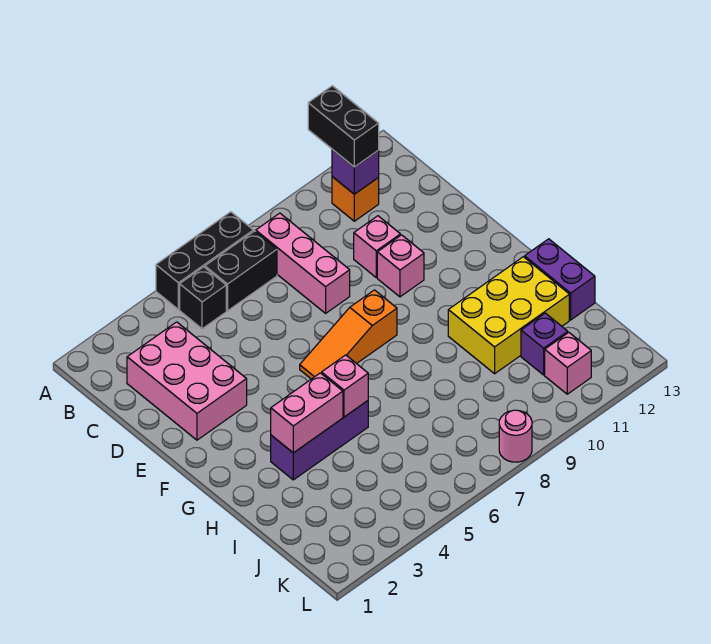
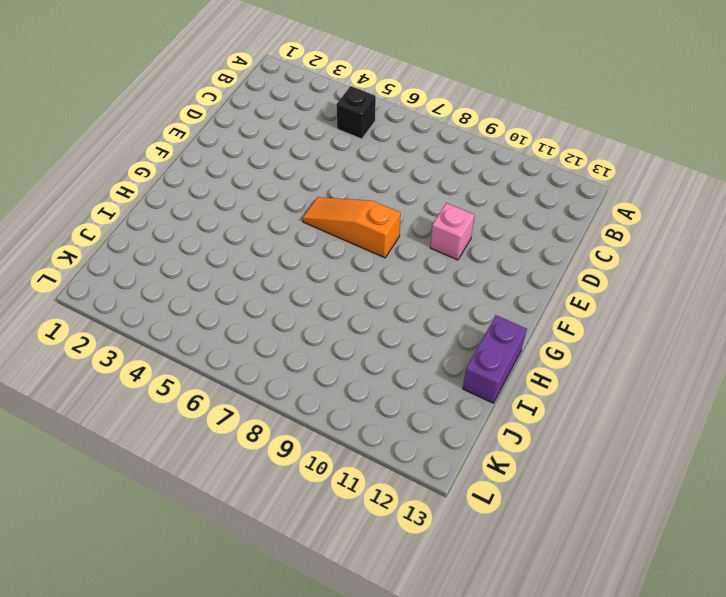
none -> black brick A5:A7 level 1
none -> black brick B6:B7 level 1
none -> pink brick B8:D8 level 1

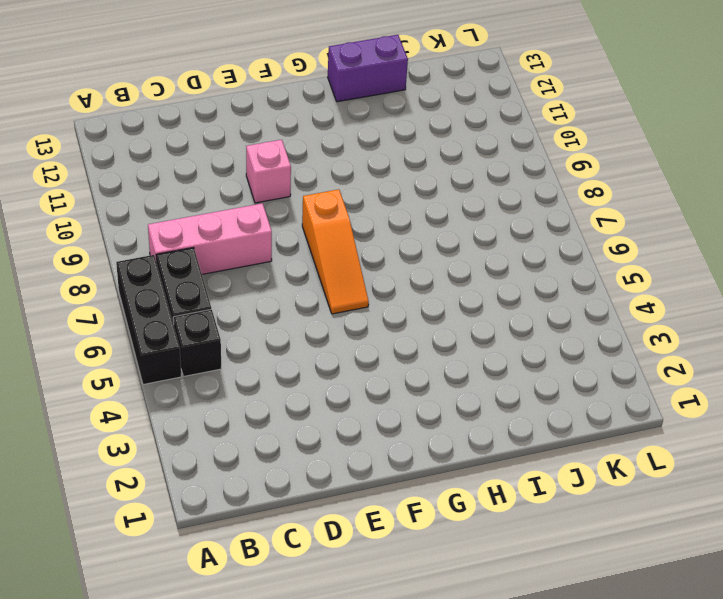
none -> orange brick B11 level 1
none -> pink brick C2:E3 level 1
none -> pink brick D10 level 1

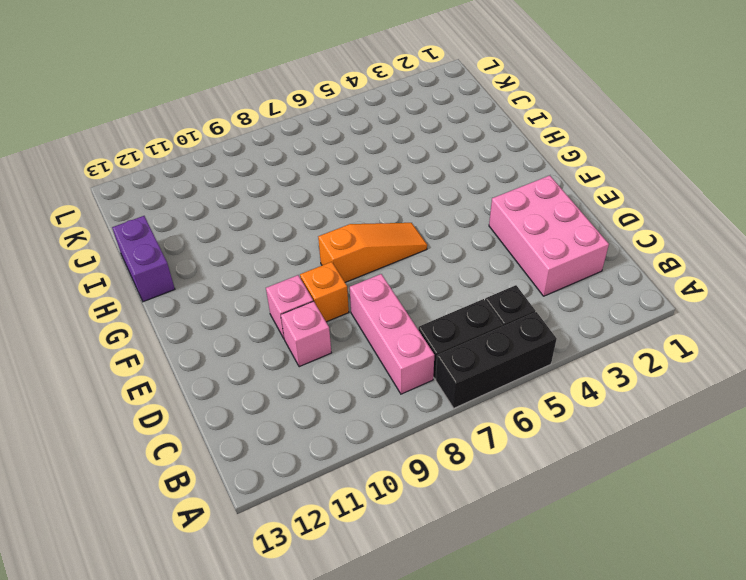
orange brick E9 level 1 -> orange brick B11 level 1
none -> purple brick H3:H5 level 1
none -> yellow brick H10:I12 level 1
none -> purple brick J11 level 1

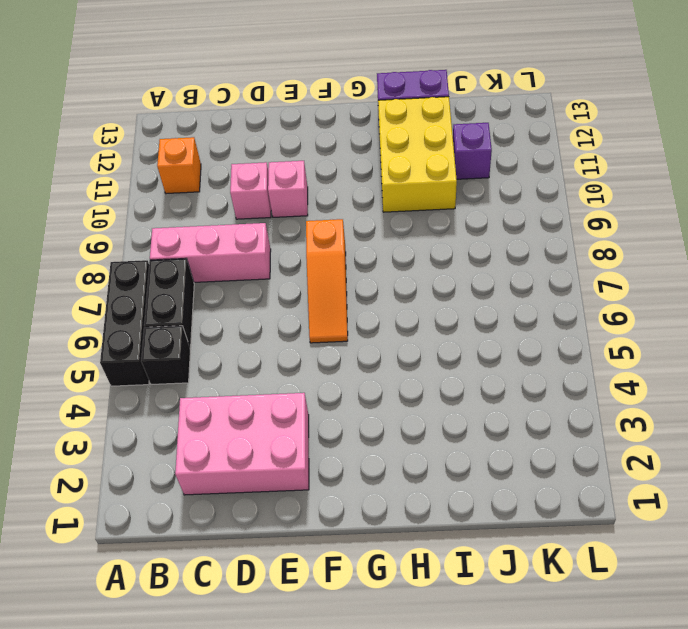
none -> purple brick H3:H5 level 1
none -> pink brick K11 level 1
none -> pink round brick L8 level 1

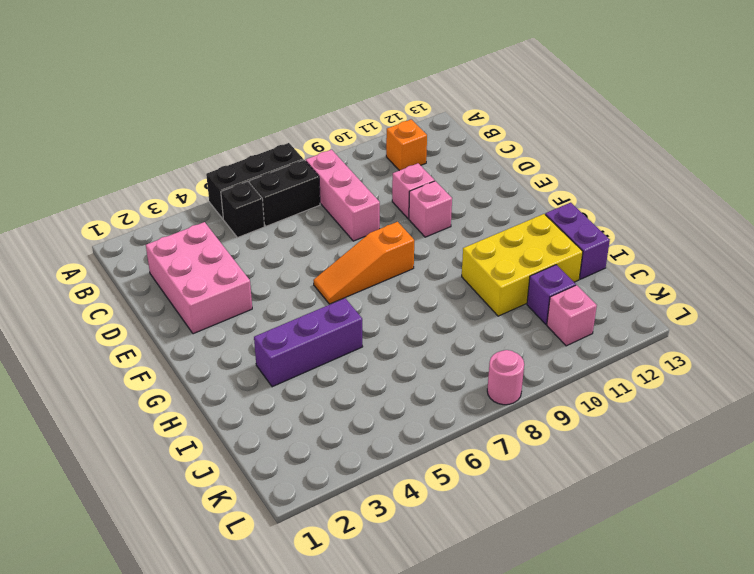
none -> purple brick B11 level 2
none -> pink brick H3:H4 level 2
none -> pink brick H5 level 2

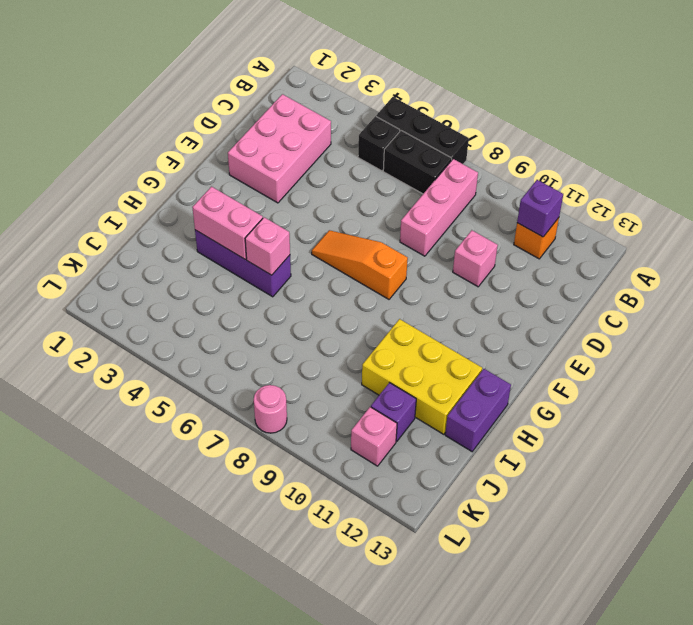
none -> pink brick E10 level 1
none -> black brick A11:B11 level 3

